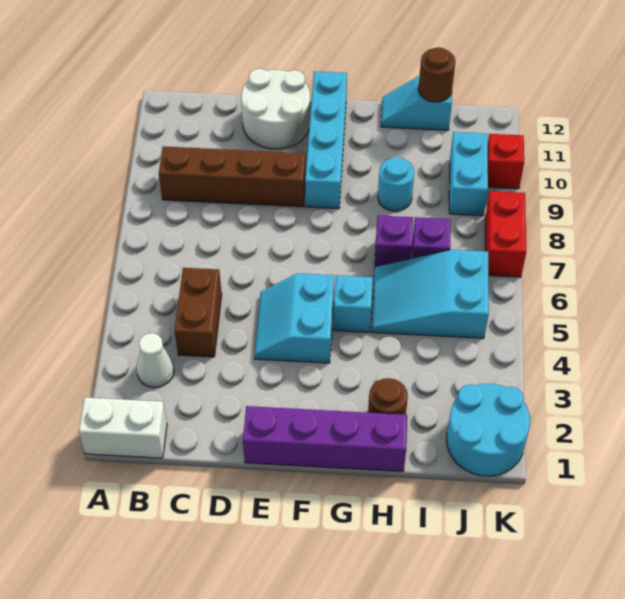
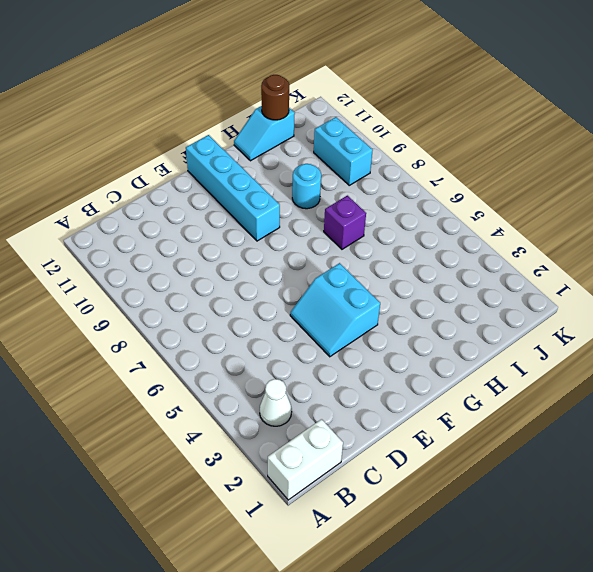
none -> brown brick B9:E9 level 1
none -> brown brick C4:C5 level 1
none -> white round brick D11:E12 level 1

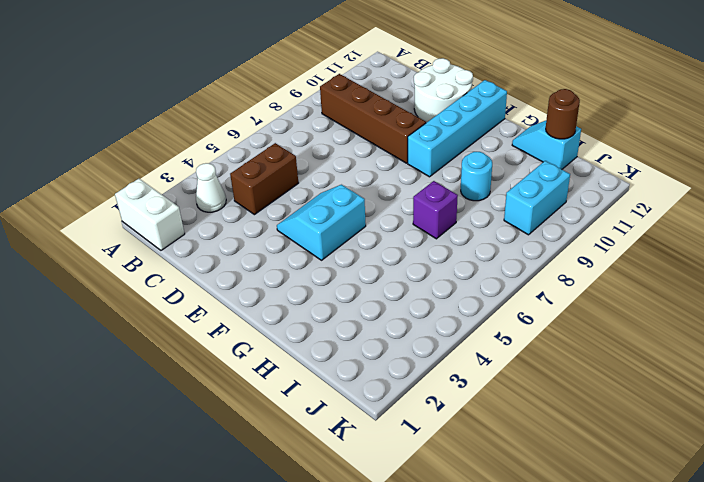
none -> purple brick E1:H1 level 1
none -> cyan brick G5 level 1
none -> brown round brick H2 level 1

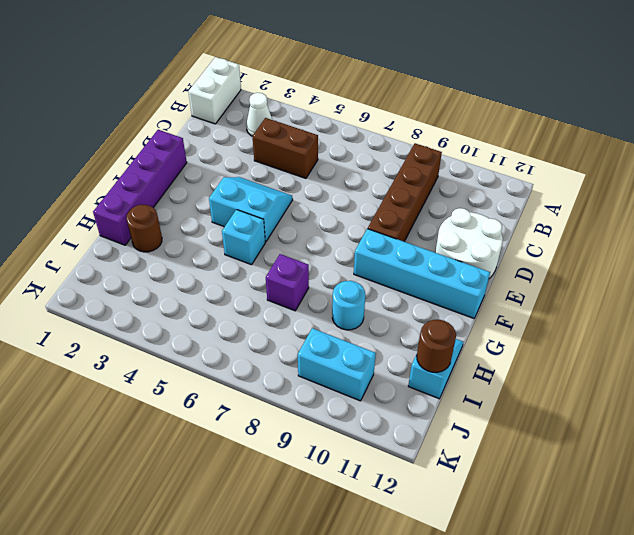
none -> cyan slope H5:J6 level 1 top J
none -> purple brick I7 level 1
none -> cyan round brick J1:K2 level 1

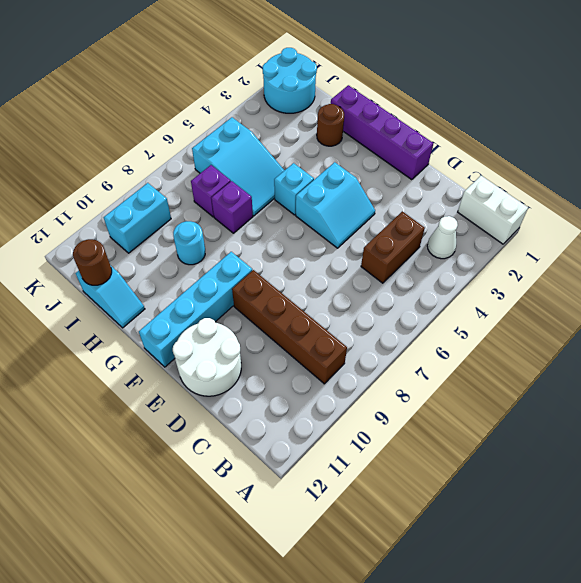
none -> red brick K7:K8 level 1
none -> red brick K10 level 1

